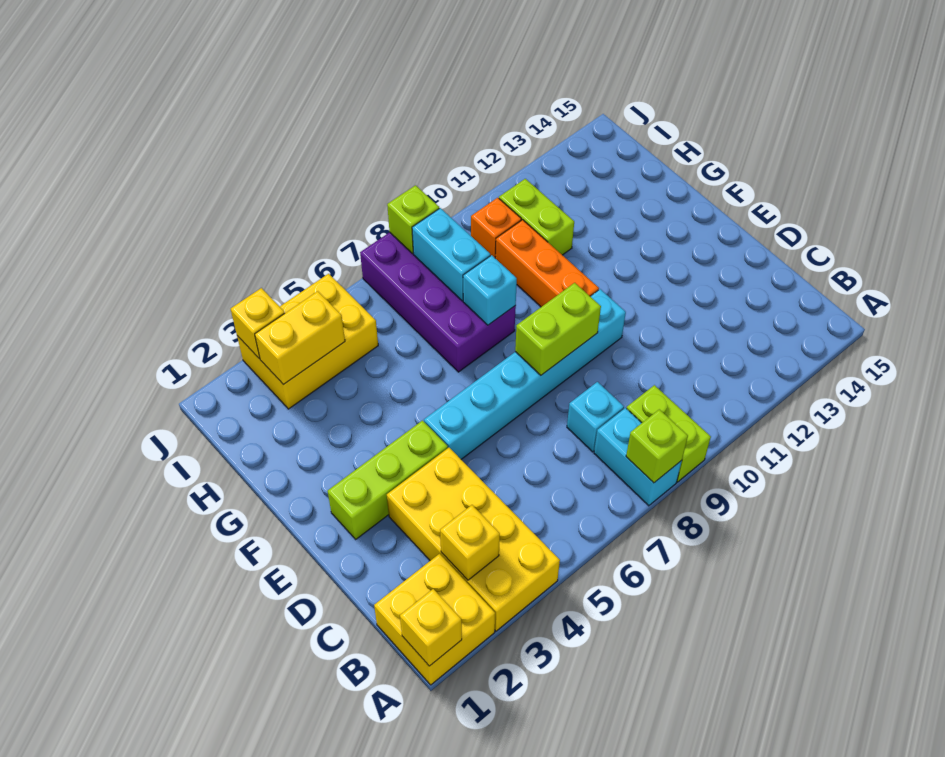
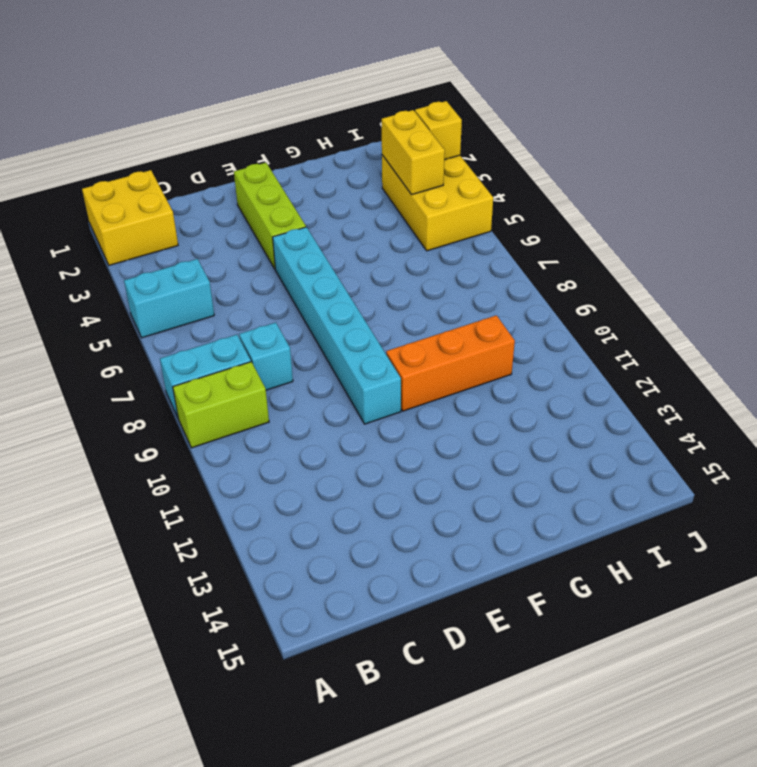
cyan brick A5:B5 level 1 -> cyan brick H8:I8 level 2
none -> yellow brick A3:D4 level 1
none -> purple brick G7:J8 level 1
none -> lime brick H11:I11 level 1

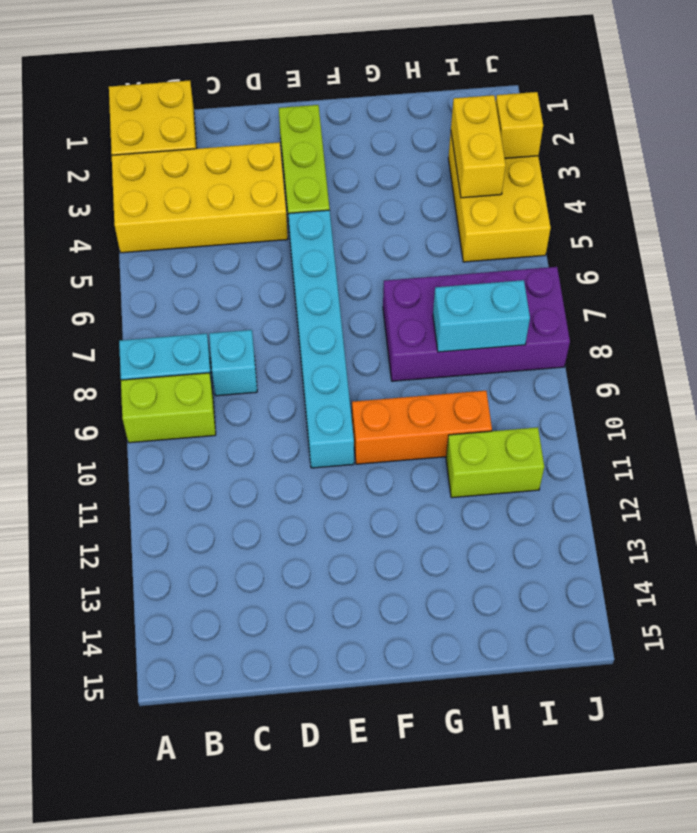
none -> orange brick I10 level 1
none -> yellow brick A1 level 2
none -> lime brick A8 level 2

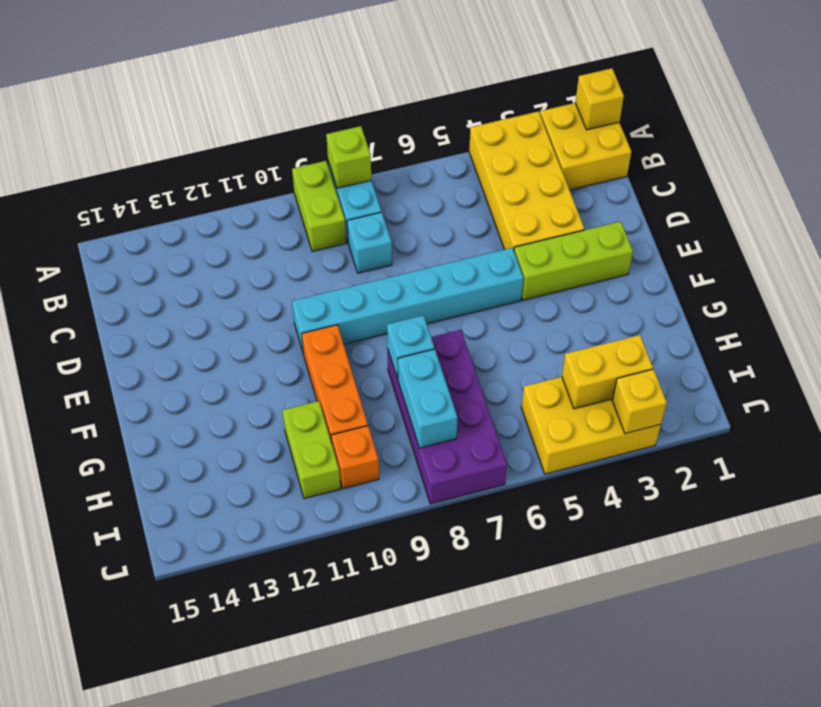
none -> yellow brick B3 level 2
none -> lime brick E8:E9 level 2
none -> lime brick J8 level 2

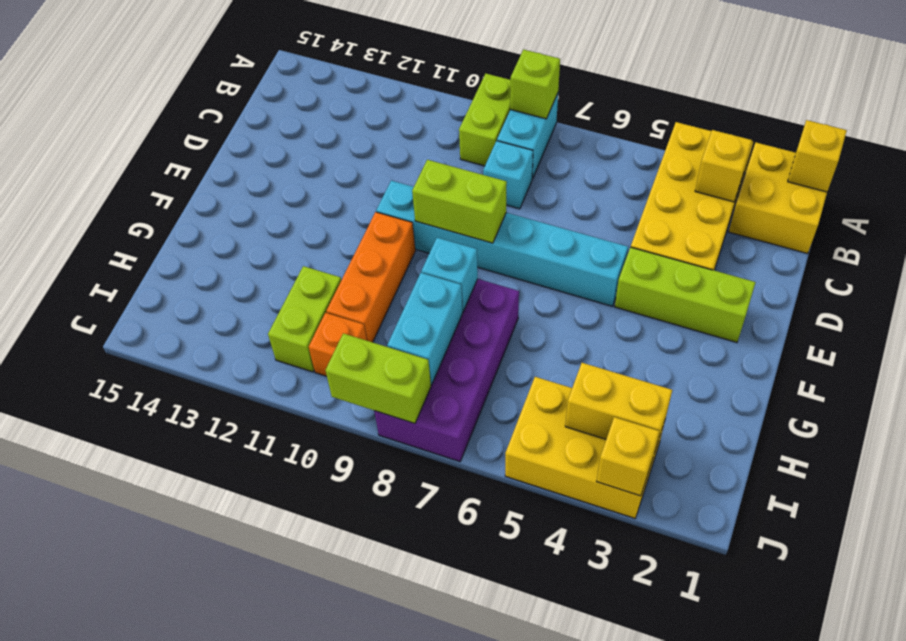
lime brick J8:J9 level 2 -> lime brick J8 level 2

